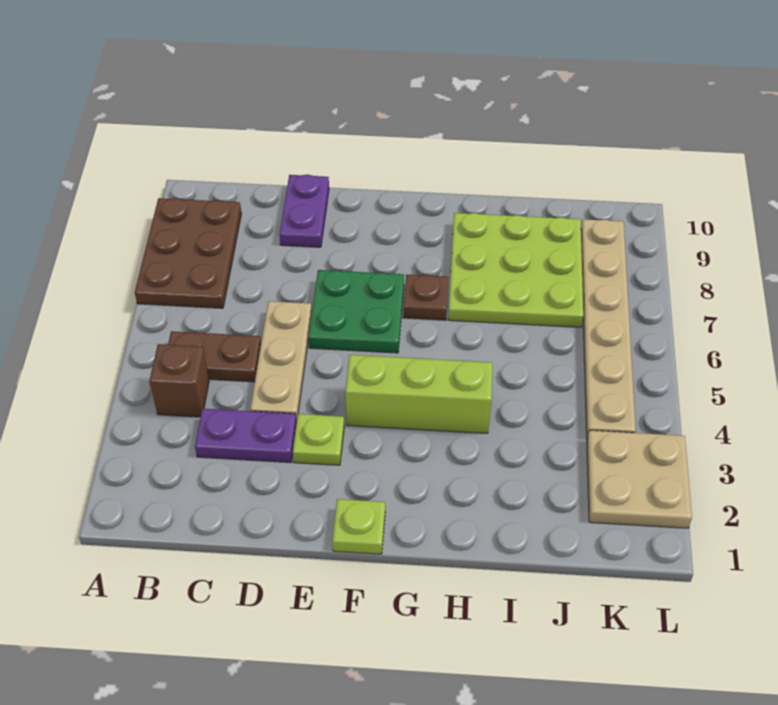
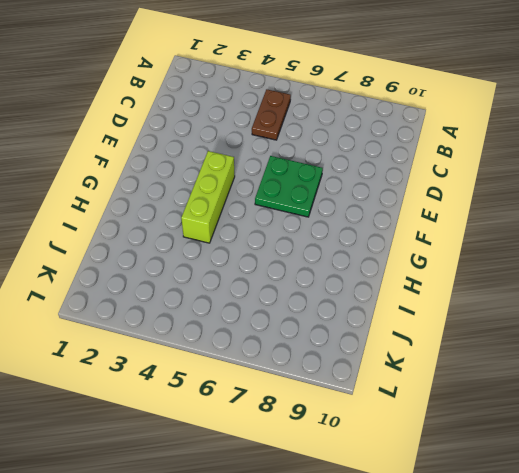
none -> brown plate A7:B9 level 1
none -> brown brick B4 level 1
none -> purple plate C3:D3 level 1

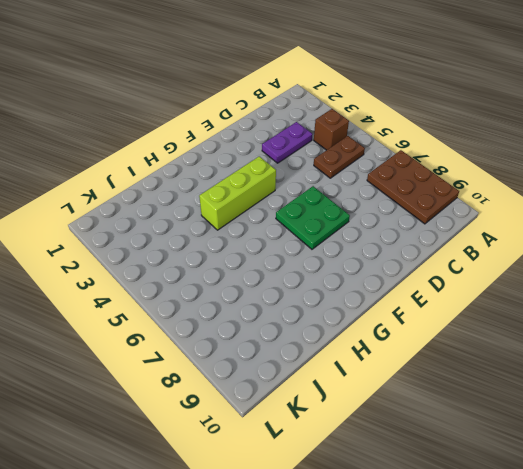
none -> tan plate D4:D6 level 1
none -> purple plate D9:D10 level 1
none -> lime plate E3 level 1

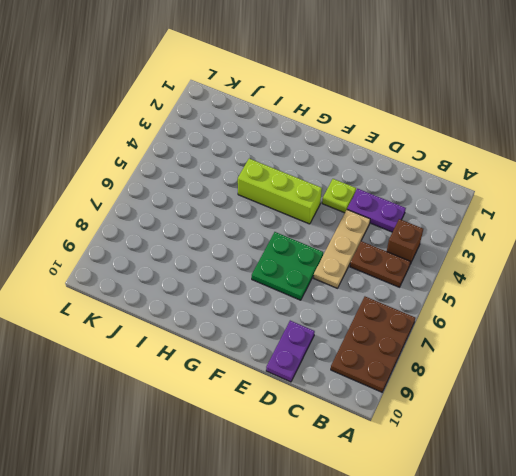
none -> lime plate F1 level 1
none -> brown plate G7 level 1
none -> lime plate H7:J9 level 1

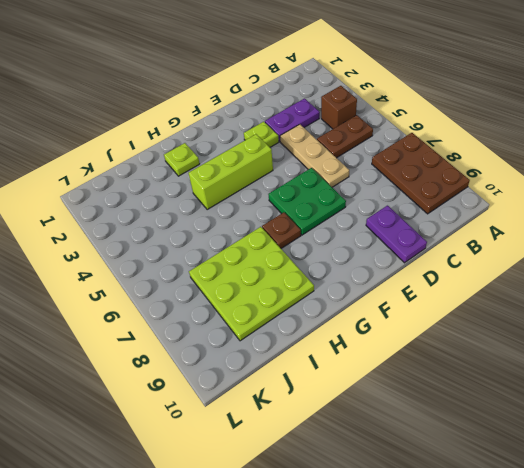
lime plate H2 level 1 -> lime plate F1 level 1
none -> tan plate K2:L3 level 1
none -> tan plate K4:K9 level 1

